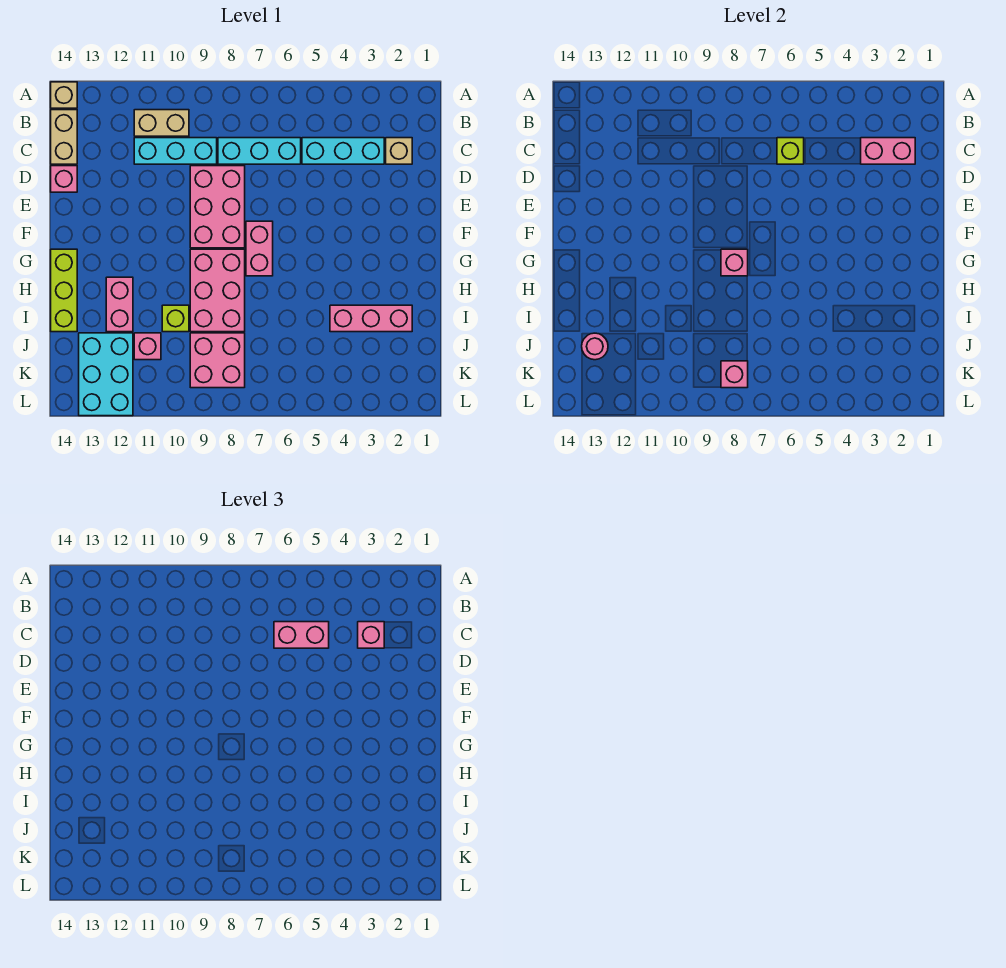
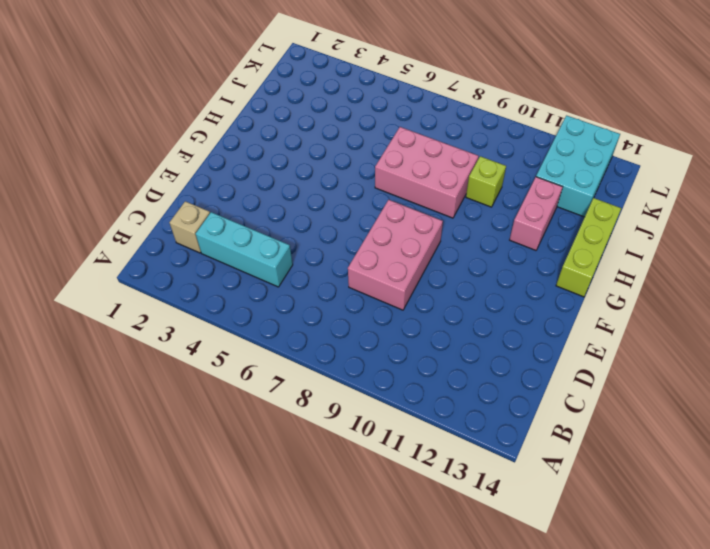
pink brick H7:I9 level 1 -> pink brick G8:I9 level 1
none -> tan brick A14 level 1
none -> tan brick B10:B11 level 1
none -> tan brick B14:C14 level 1

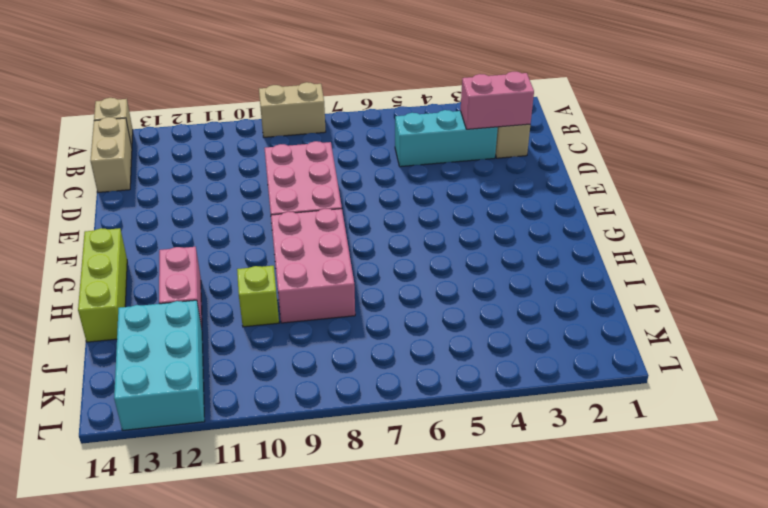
tan brick A8:A9 level 1 -> tan brick B10:B11 level 1
none -> cyan brick C6:C8 level 1
none -> cyan brick C9:C11 level 1
none -> pink brick D14 level 1

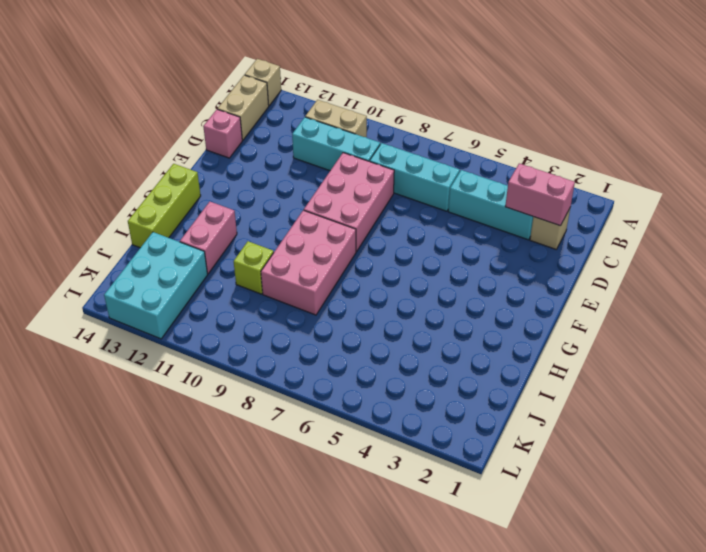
none -> pink brick F7:G7 level 1
none -> pink brick I2:I4 level 1
none -> pink brick J8:K9 level 1

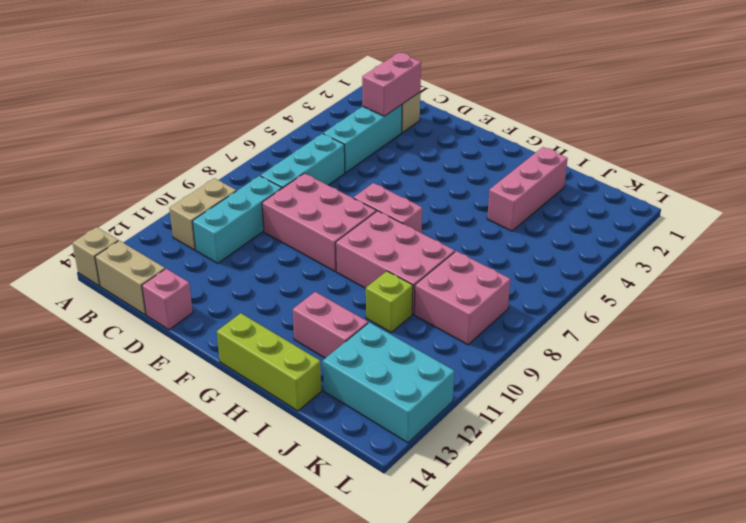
none -> pink brick J11 level 1
none -> lime brick C6 level 2
none -> pink brick G8 level 2

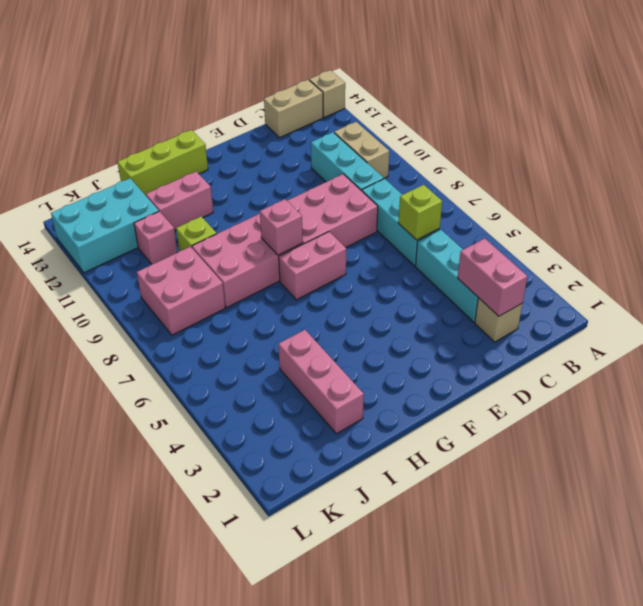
none -> pink brick D14 level 1
none -> pink round brick J13 level 2
none -> pink brick K8 level 2

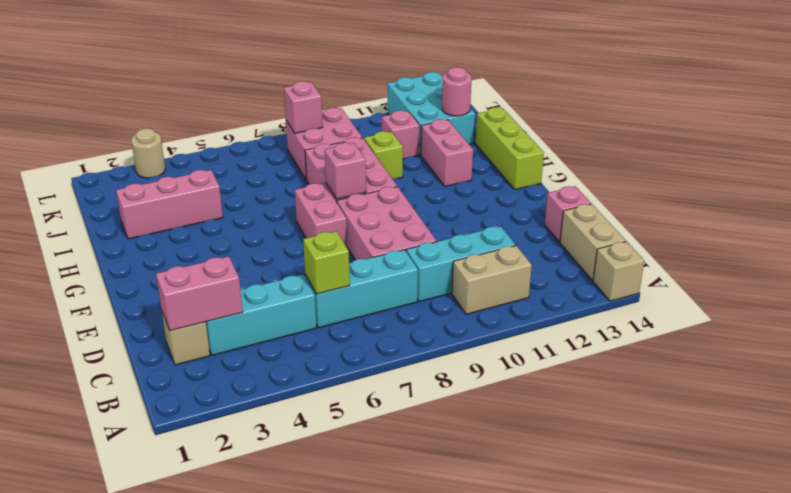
tan round brick L3 level 1 -> none
none -> pink brick C3 level 3
none -> pink brick C5:C6 level 3

